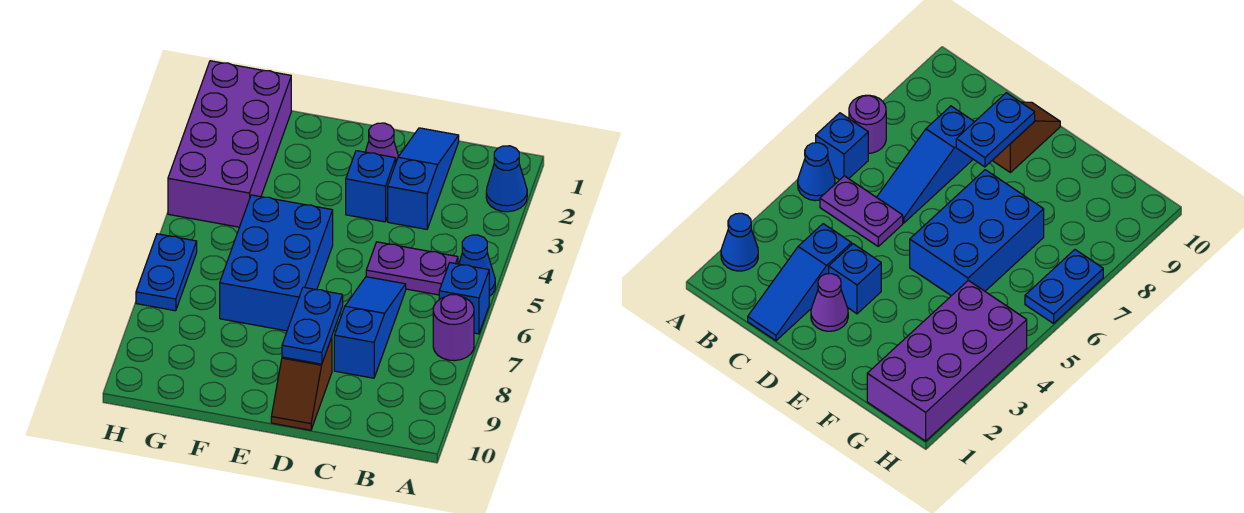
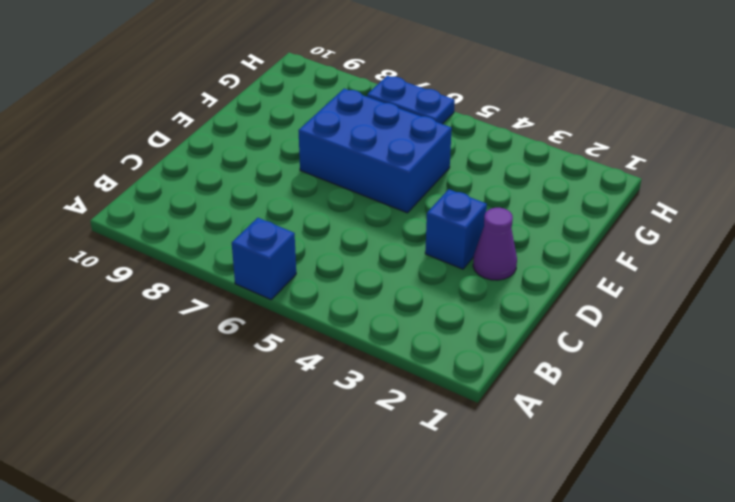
none -> blue cone A2 level 1
none -> blue cone A5 level 1
none -> purple round brick A7 level 1

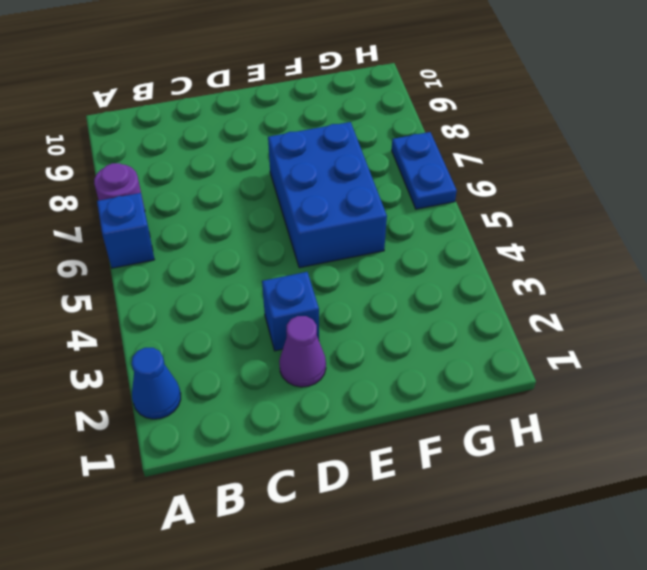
none -> blue cone A5 level 1
none -> purple plate B5:C5 level 1
none -> blue slope C1:C3 level 1 top 3

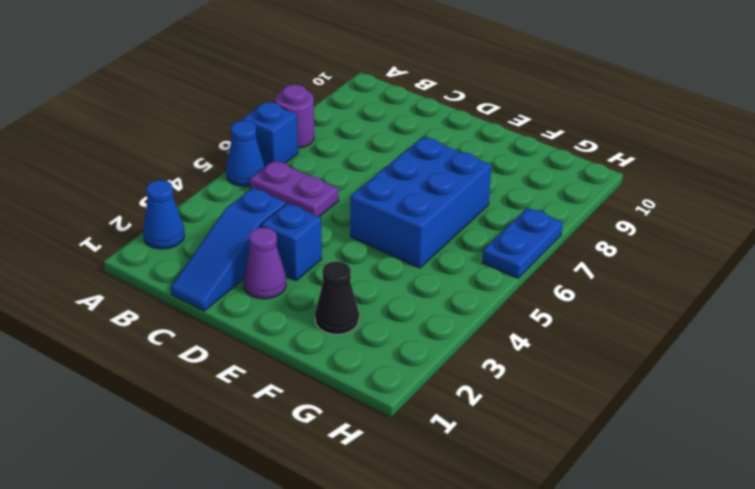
black cone F2 level 1 -> none
none -> blue slope C6:C8 level 1 top 8
none -> brown slope D9:D10 level 1 top 9
none -> purple brick G1:H4 level 1

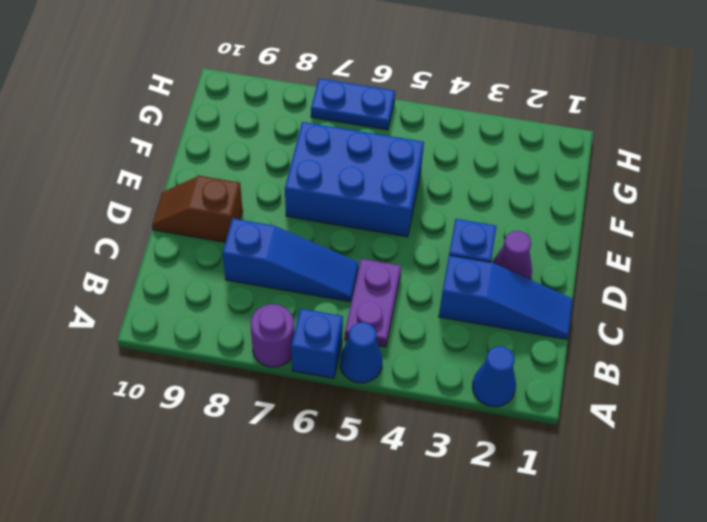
none -> purple brick G1:H4 level 1
none -> blue plate D8:D9 level 2

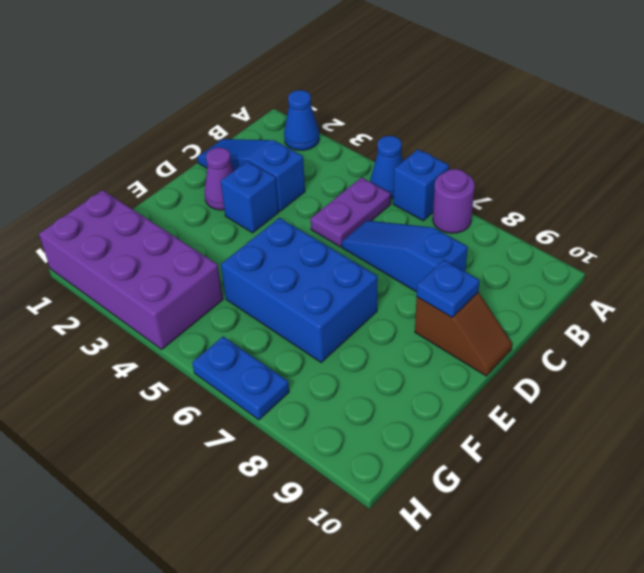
blue plate D9 level 2 -> blue plate D8:D9 level 2

